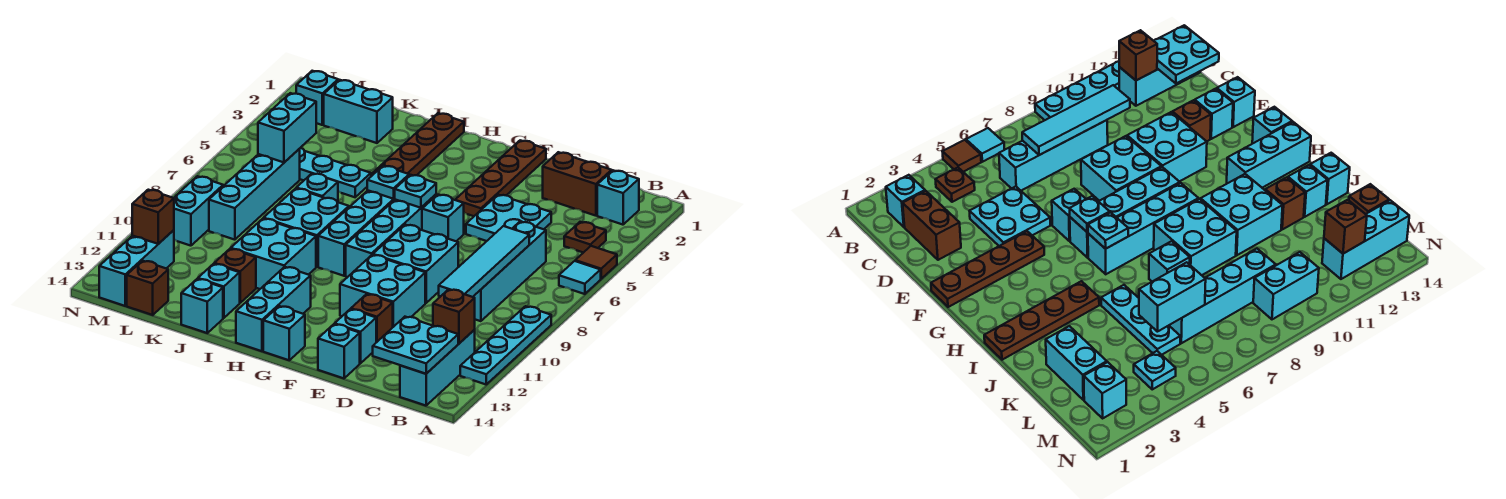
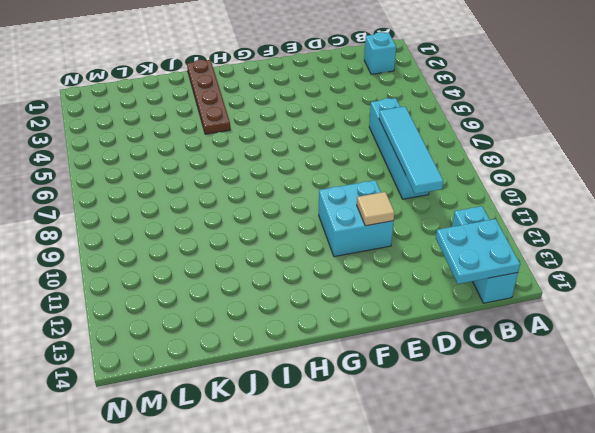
tan tile E11 level 2 -> none
none -> brown tile A5 level 1
none -> cyan tile A6 level 1
none -> cyan plate A9:A12 level 1
none -> brown plate B4 level 1

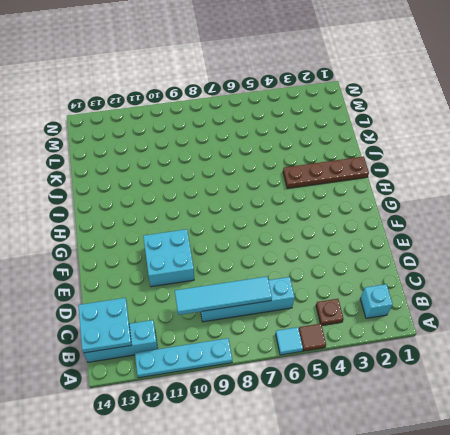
none -> brown brick C2:D2 level 1
none -> cyan plate D4:E5 level 1
none -> cyan brick E8:F9 level 1
none -> brown brick E12 level 1

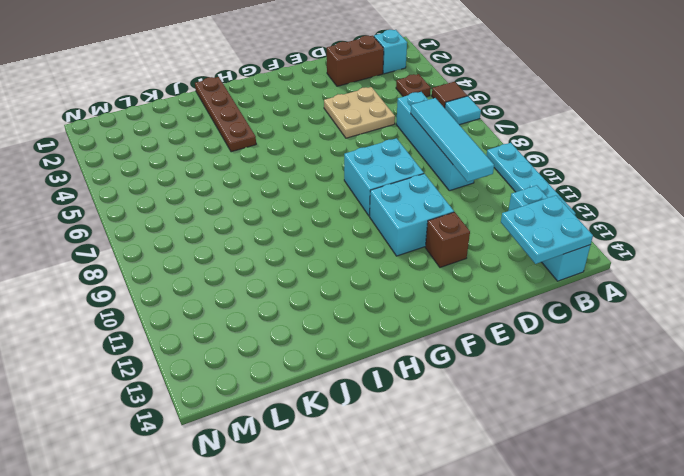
tan plate D4:E5 level 1 -> cyan plate D4:E5 level 1
none -> cyan brick E13 level 1
none -> cyan brick E14 level 1
none -> brown plate F1:F4 level 1
none -> cyan brick F6 level 1

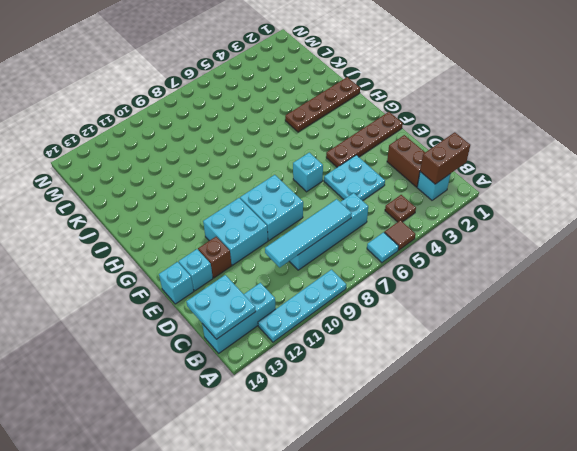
brown brick B1:B2 level 2 -> none
none -> cyan brick G6:G9 level 1
none -> cyan brick G14 level 1
none -> cyan brick H6:H9 level 1
none -> cyan brick H12:H14 level 1

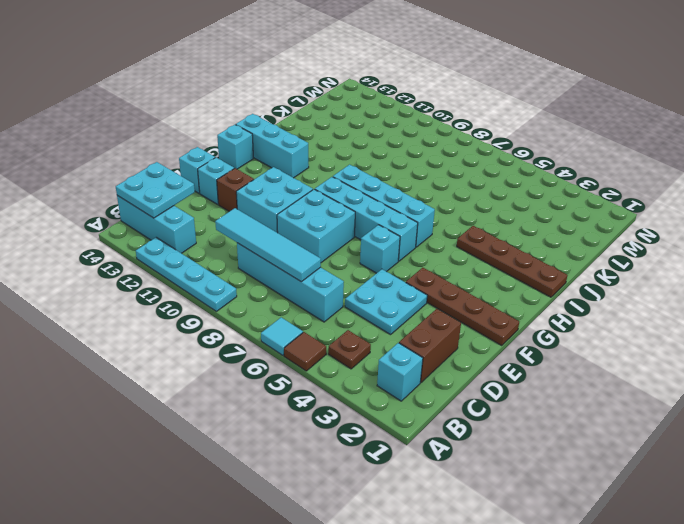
none -> cyan brick I8:J9 level 1
none -> cyan brick I10:J11 level 1
none -> cyan plate J5:L5 level 1
none -> cyan brick J7 level 1

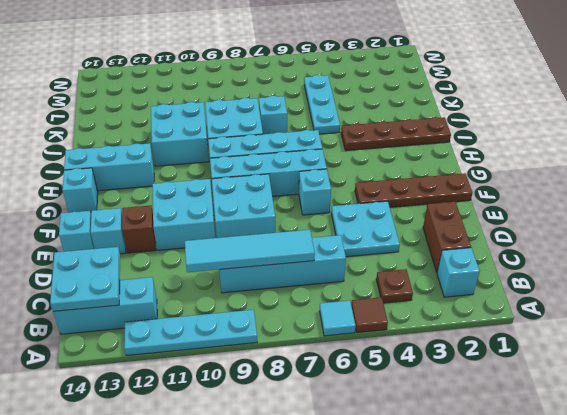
none -> brown brick J12 level 1
none -> cyan brick J13 level 1
none -> cyan brick J14 level 1
none -> cyan brick K2:L2 level 1

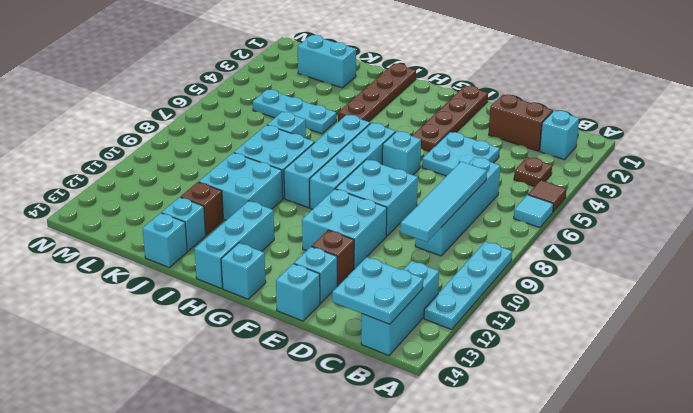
none -> cyan brick L6:L9 level 1
none -> brown brick L14 level 1
none -> cyan brick M2 level 1
none -> cyan plate M4 level 1

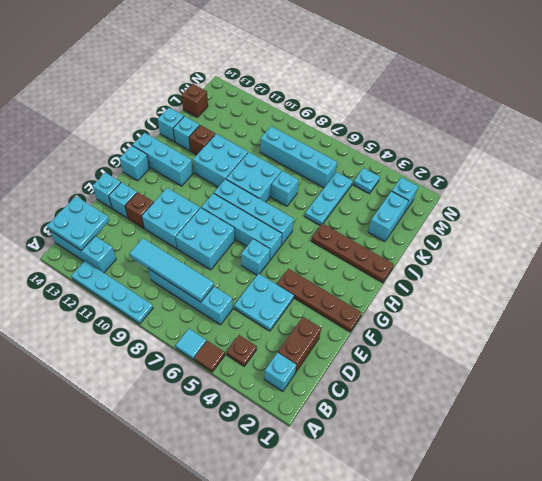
none -> cyan brick M9:M10 level 1
none -> cyan brick M12:M14 level 1
none -> brown brick B12 level 2
none -> cyan plate G6 level 2

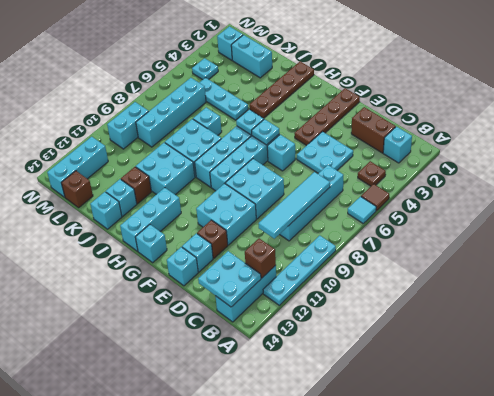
none -> cyan brick L5:L6 level 2
none -> brown brick M12 level 2

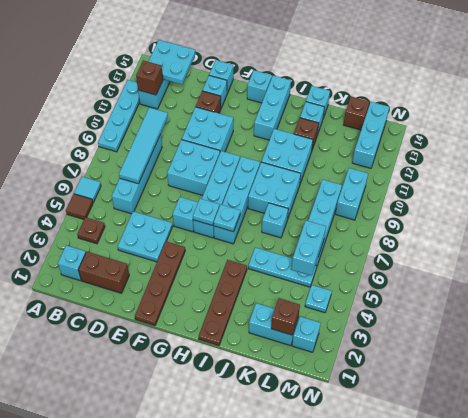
brown brick L2 level 2 -> brown brick M12 level 2

